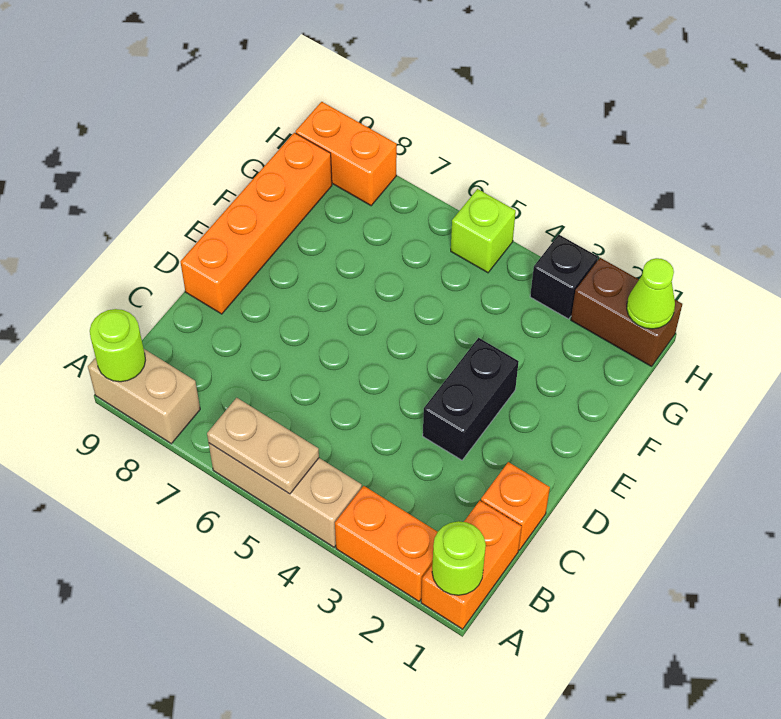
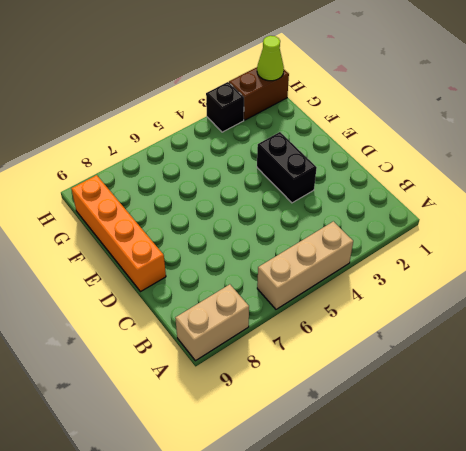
none -> orange brick A1:B1 level 1
none -> orange brick A2:A3 level 1
none -> orange brick C1 level 1

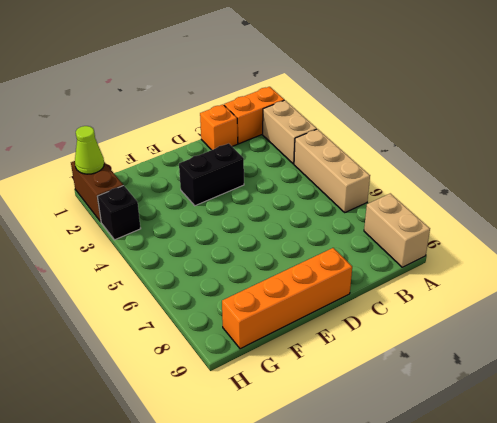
tan brick A2:A3 level 1 -> orange brick A2:A3 level 1
none -> lime brick H5 level 1
none -> orange brick H8:H9 level 1
none -> lime round brick A1 level 2

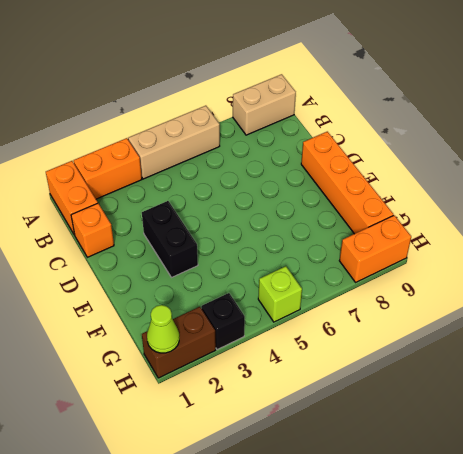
none -> lime round brick A1 level 2
none -> tan plate A5:A6 level 2
none -> lime round brick A9 level 2

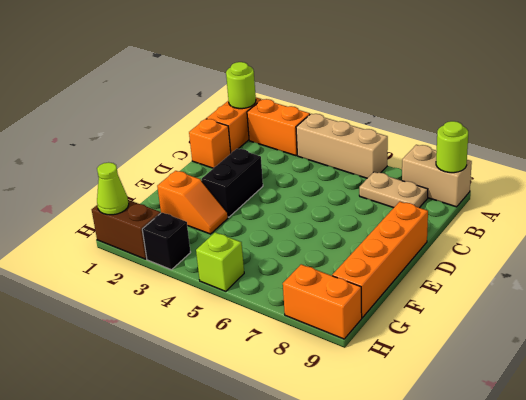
tan plate B7:B8 level 1 -> tan plate A5:A6 level 2
orange slope F2:F3 level 1 top 2 -> none

